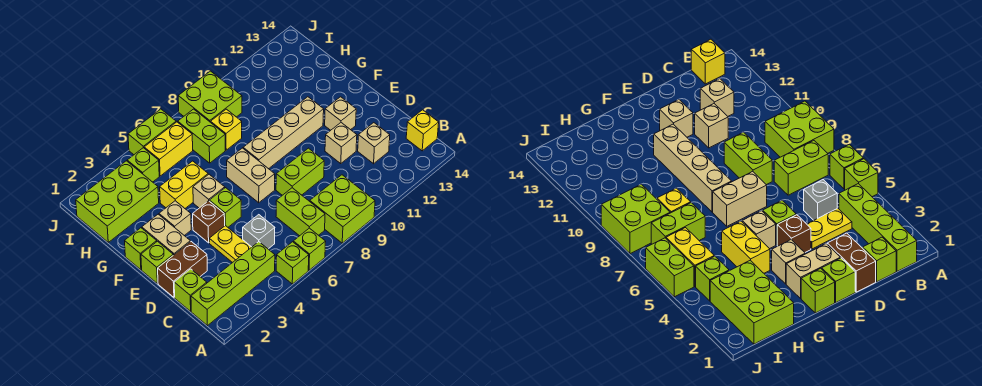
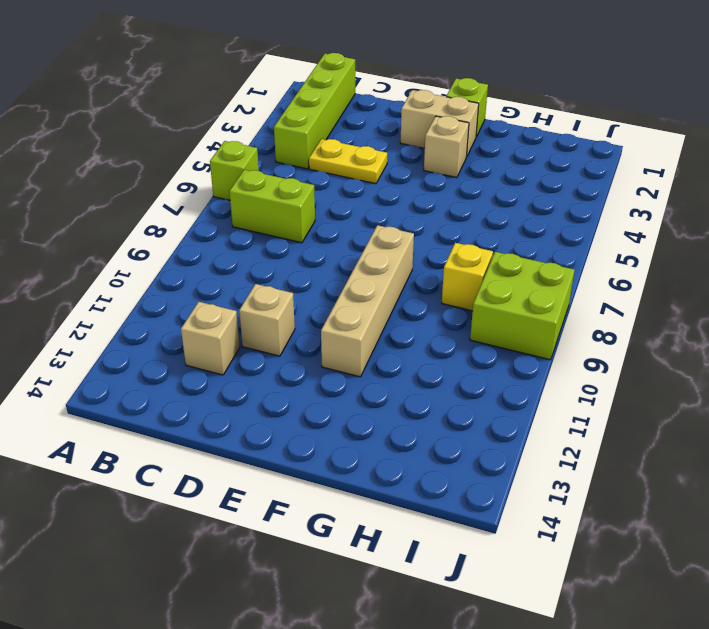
none -> lime brick A5 level 1
none -> lime brick A8:B9 level 1
none -> yellow brick B14 level 1
none -> lime brick C1 level 1

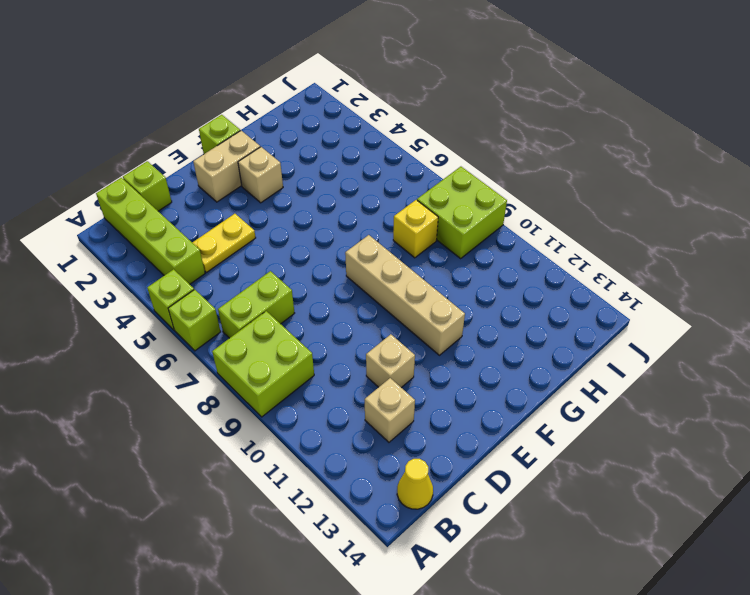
yellow cone B14 level 1 -> yellow brick B14 level 1
none -> grey brick C5 level 1
none -> brown brick D1:D2 level 1
none -> lime brick D8:D9 level 1
none -> lime brick E1 level 1

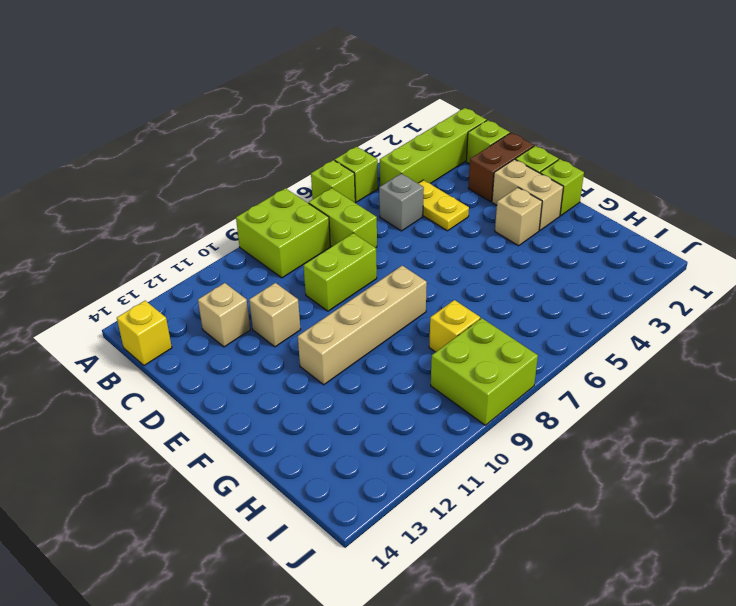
none -> brown brick E4 level 1
none -> lime brick E5 level 1
none -> tan brick E7:F7 level 1
none -> tan brick E12 level 1

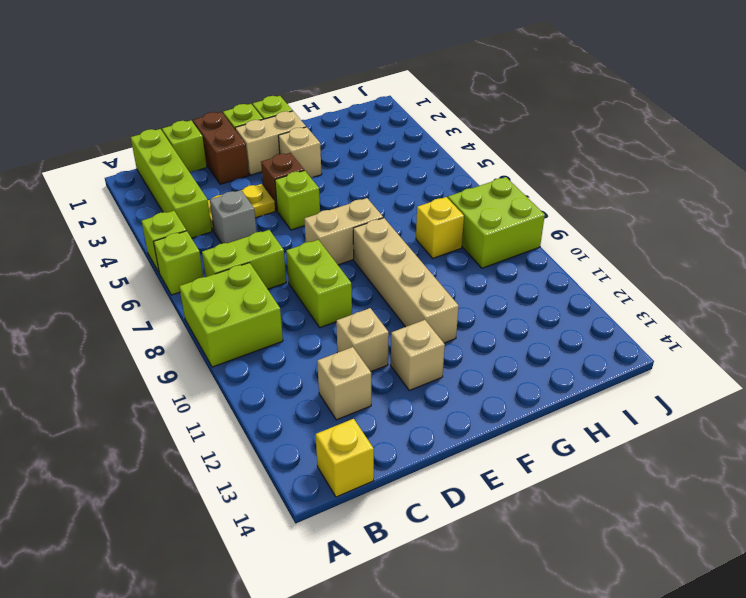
none -> tan brick F5 level 1
none -> yellow brick G4:G5 level 1
none -> lime brick H1:I3 level 1
none -> lime brick H7:I7 level 1

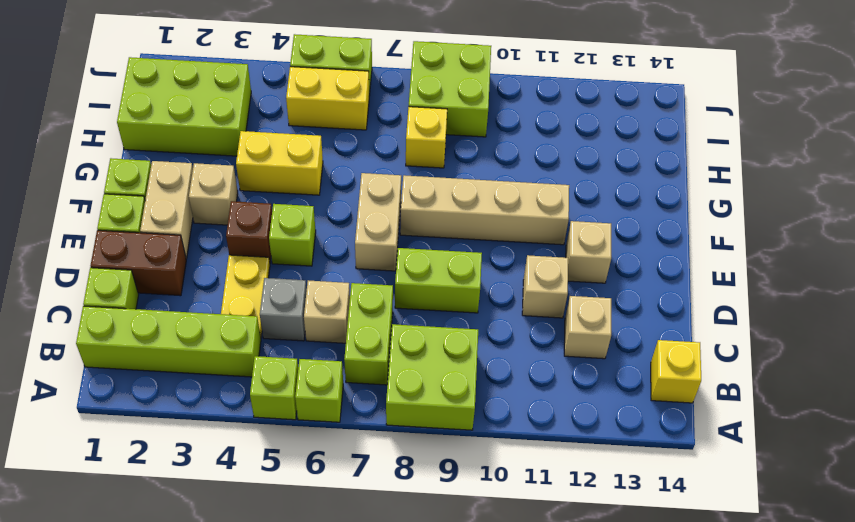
tan brick C6 level 1 -> tan brick F5 level 1
none -> lime brick H7:I7 level 1
none -> lime brick I4 level 1

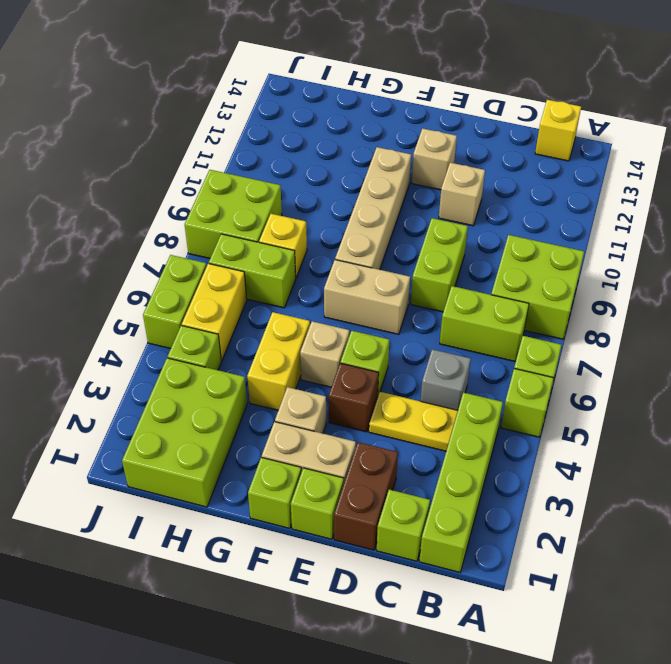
none -> tan brick C12 level 1

